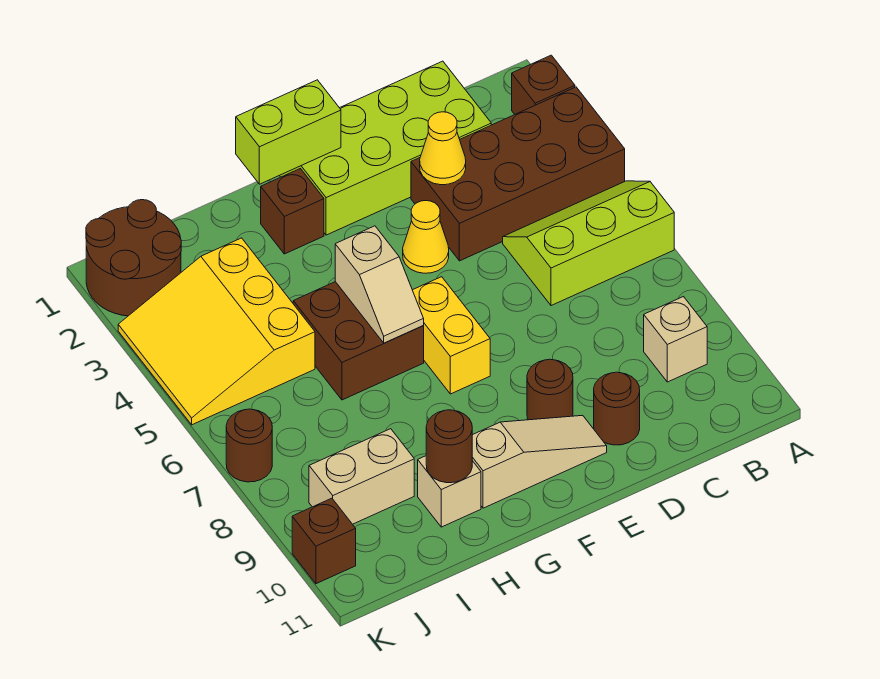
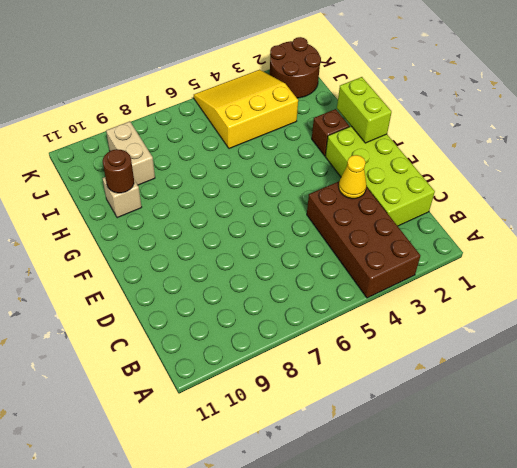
none -> brown brick A2 level 1
none -> lime slope A5:C6 level 1 top 6
none -> tan brick B9 level 1

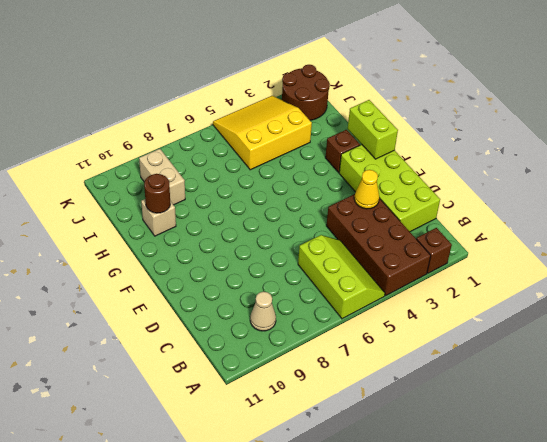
tan cone B9 level 1 -> tan brick B9 level 1
none -> brown round brick D10 level 1
none -> yellow cone E4 level 1
none -> brown round brick E9 level 1

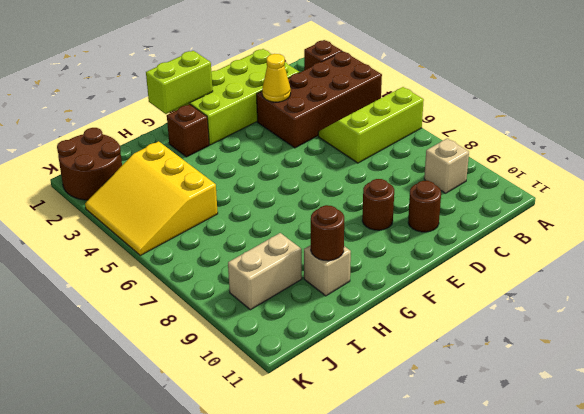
none -> yellow cone E4 level 1
none -> tan slope E10:G10 level 1 top G
none -> yellow brick F6:F7 level 1

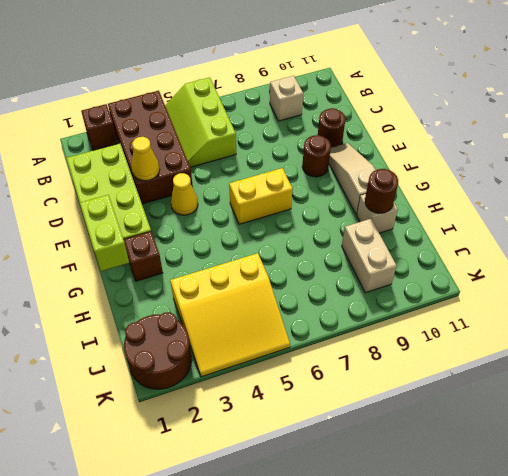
none -> brown brick G5:H6 level 1
none -> brown round brick K7 level 1
none -> brown brick K10 level 1

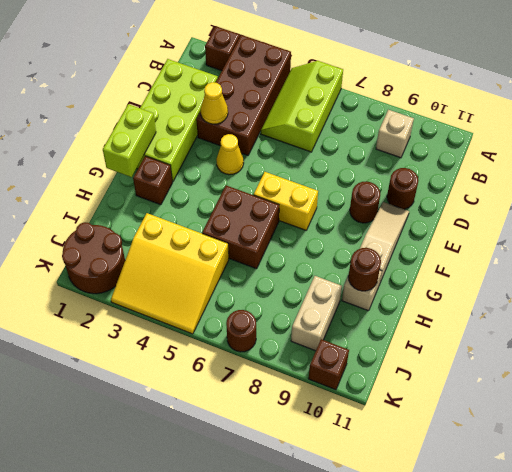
none -> tan slope G5:G6 level 2 top 5

